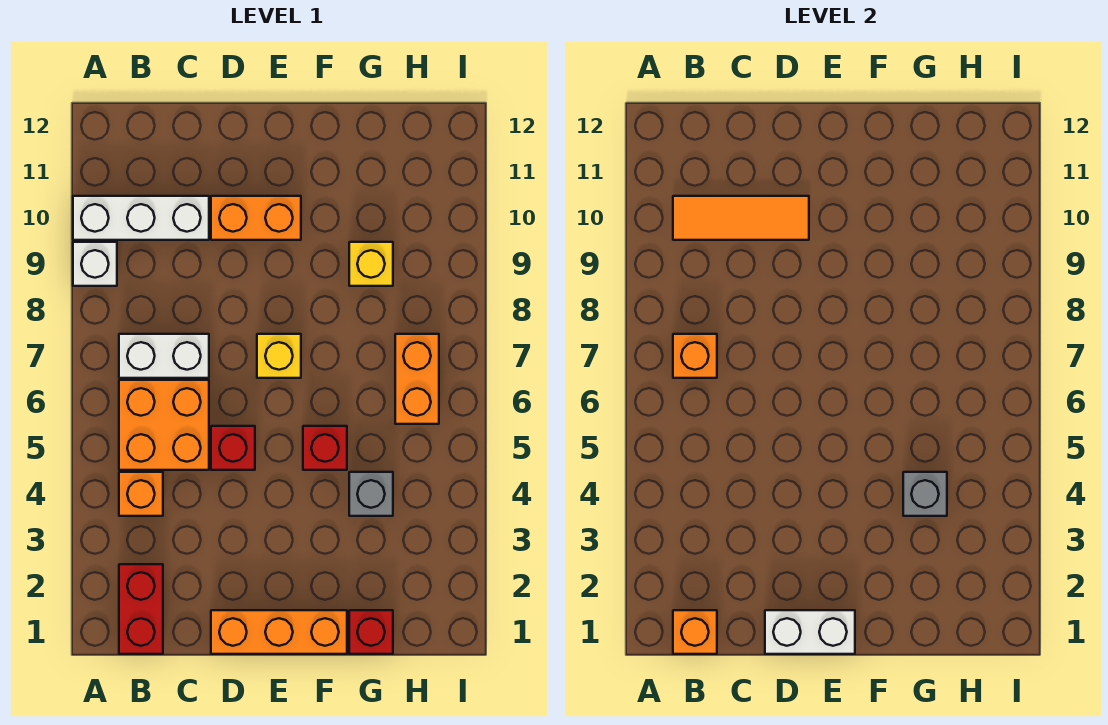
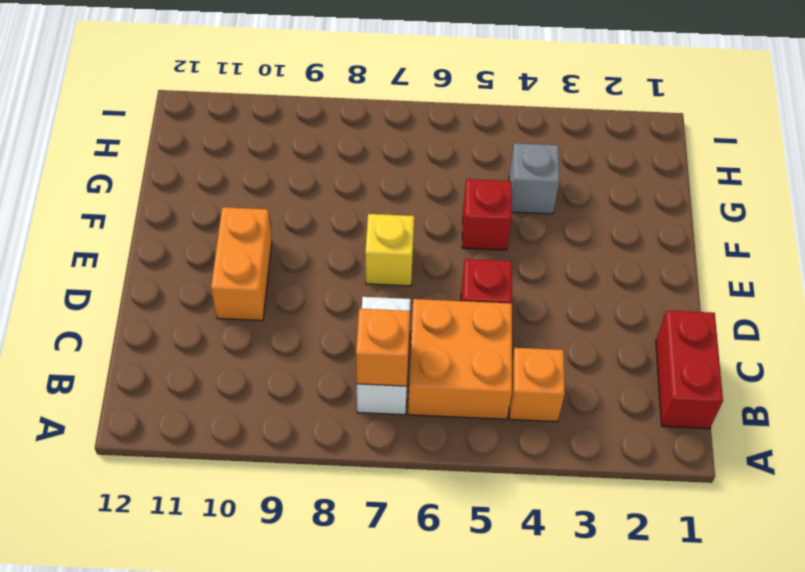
red brick B1:C1 level 1 -> red brick B1:B2 level 1
none -> white brick A9 level 1
none -> white brick A10:C10 level 1
none -> orange brick D1:F1 level 1

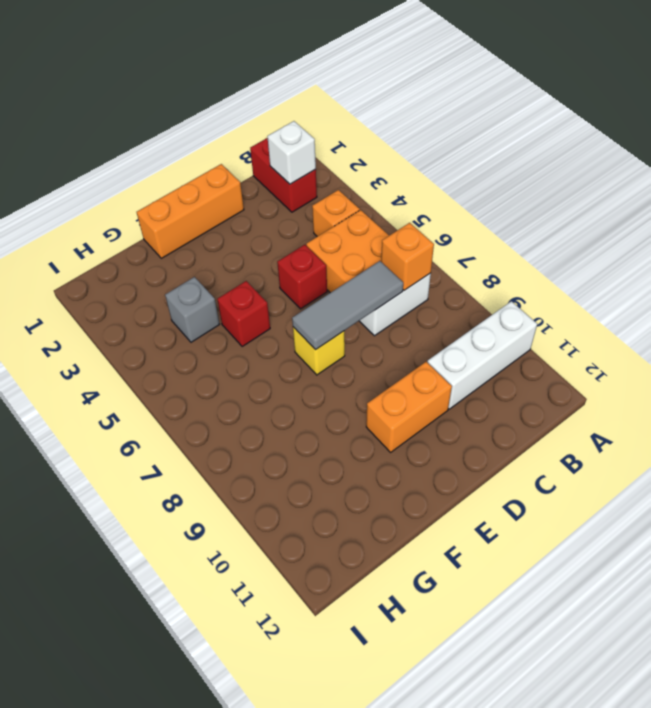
white brick B2 level 2 -> white brick A9 level 1
grey tile C7:E7 level 2 -> none
none -> red brick G1 level 1
none -> yellow brick G9 level 1
none -> orange brick H6:H7 level 1

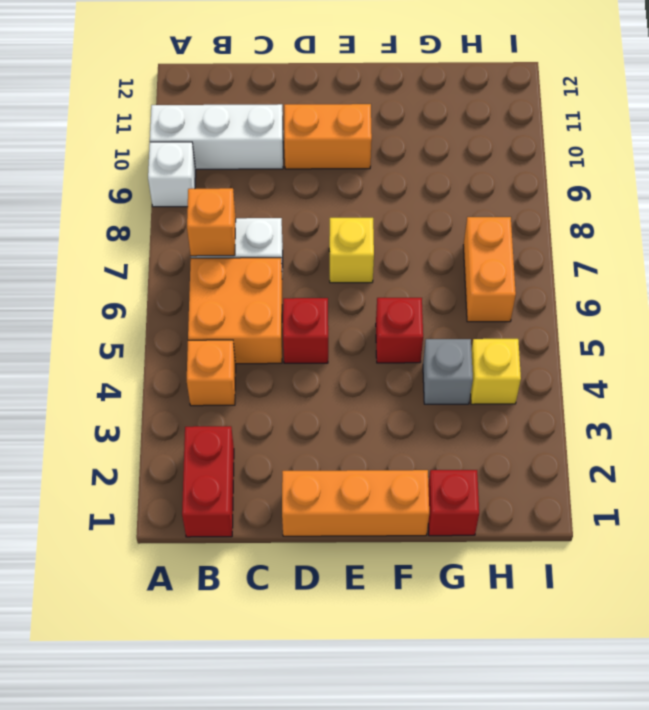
yellow brick H4 level 1 -> yellow brick G9 level 1
none -> orange brick B1 level 2
none -> orange tile B10:D10 level 2
none -> white brick D1:E1 level 2

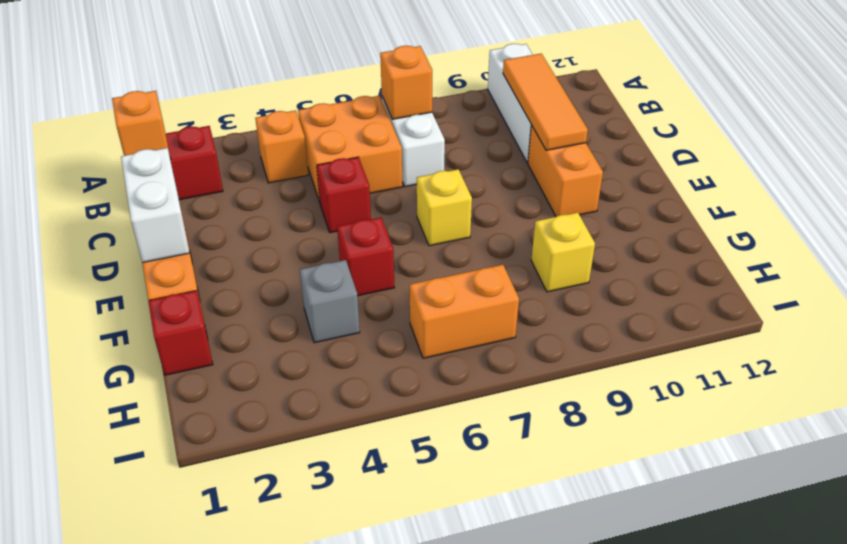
none -> white brick A9 level 1
none -> grey brick G4 level 2

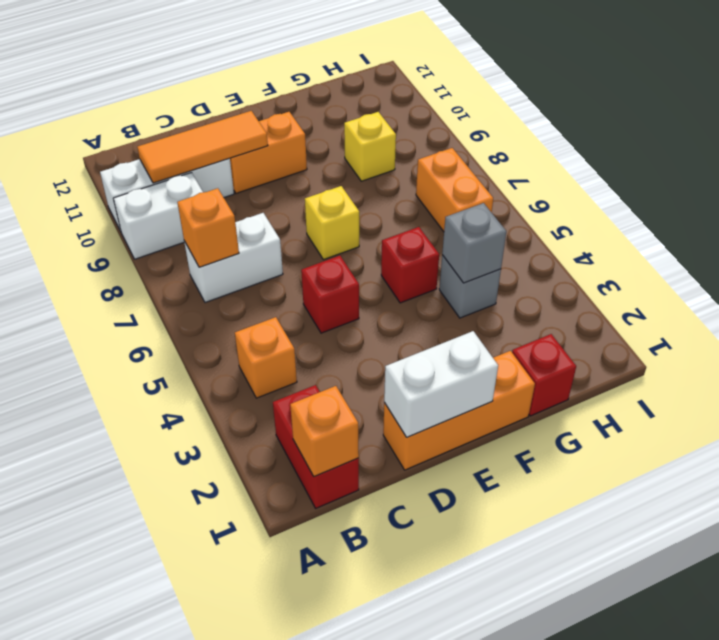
white brick A9:B9 level 1 -> white brick A9 level 1
none -> orange brick B5:C6 level 1

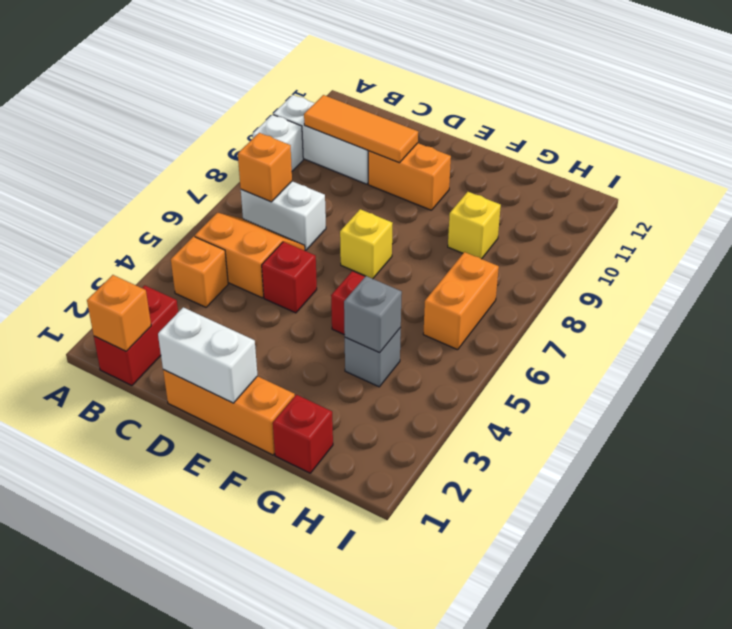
orange slope B5:C6 level 1 top 5 -> orange brick B5:C6 level 1

